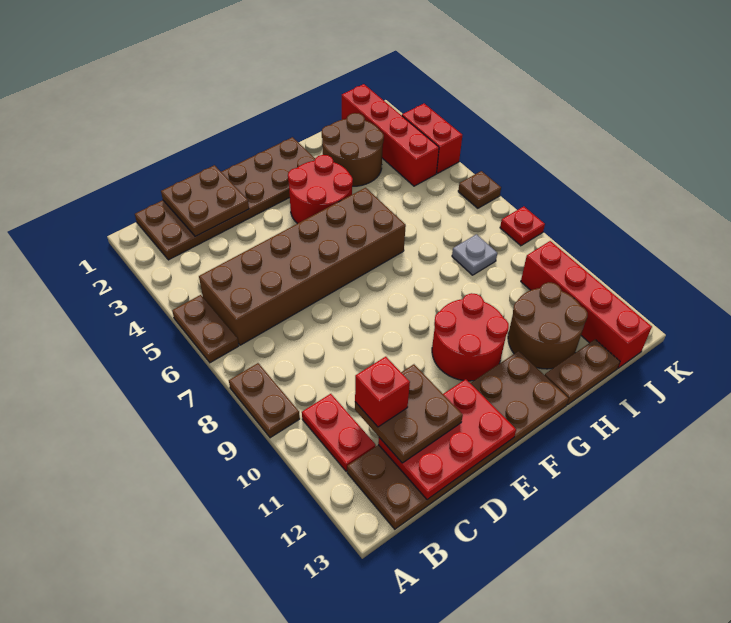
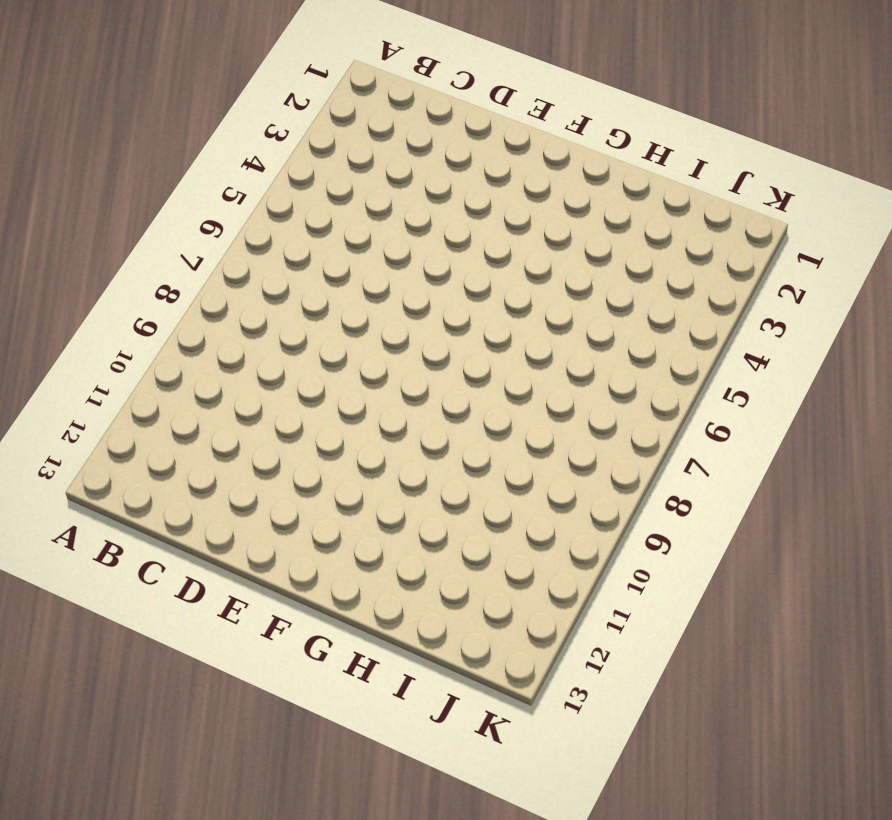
none -> brown plate A5:A6 level 1
none -> brown plate A8:A9 level 1
none -> brown plate B1:G2 level 1

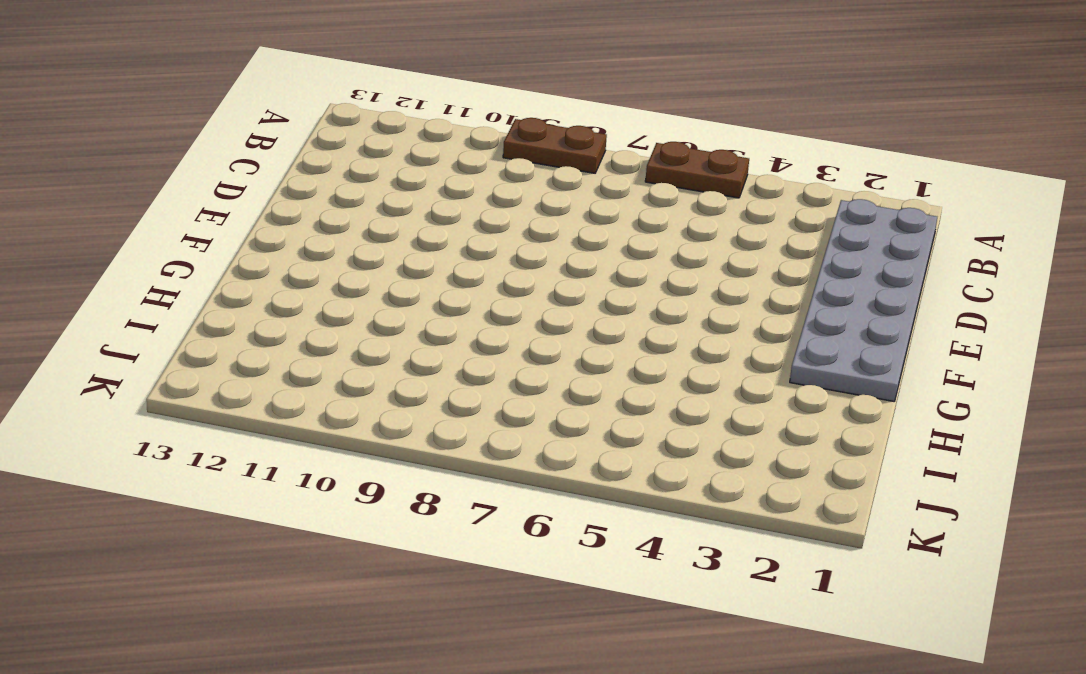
grey plate B1:G2 level 1 -> brown plate B1:G2 level 1
none -> brown brick B5:G6 level 1
none -> red plate B10:B11 level 1
none -> brown plate B12:G13 level 1

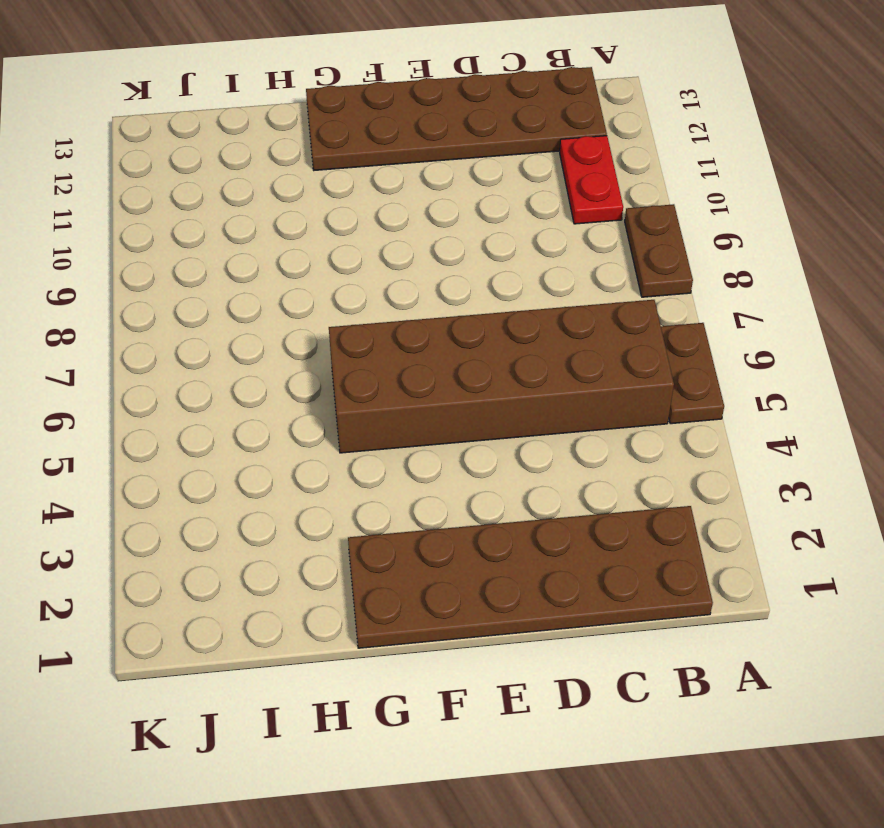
none -> red round brick F3:G4 level 1
none -> red round brick F10:G11 level 1
none -> brown round brick H2:I3 level 1

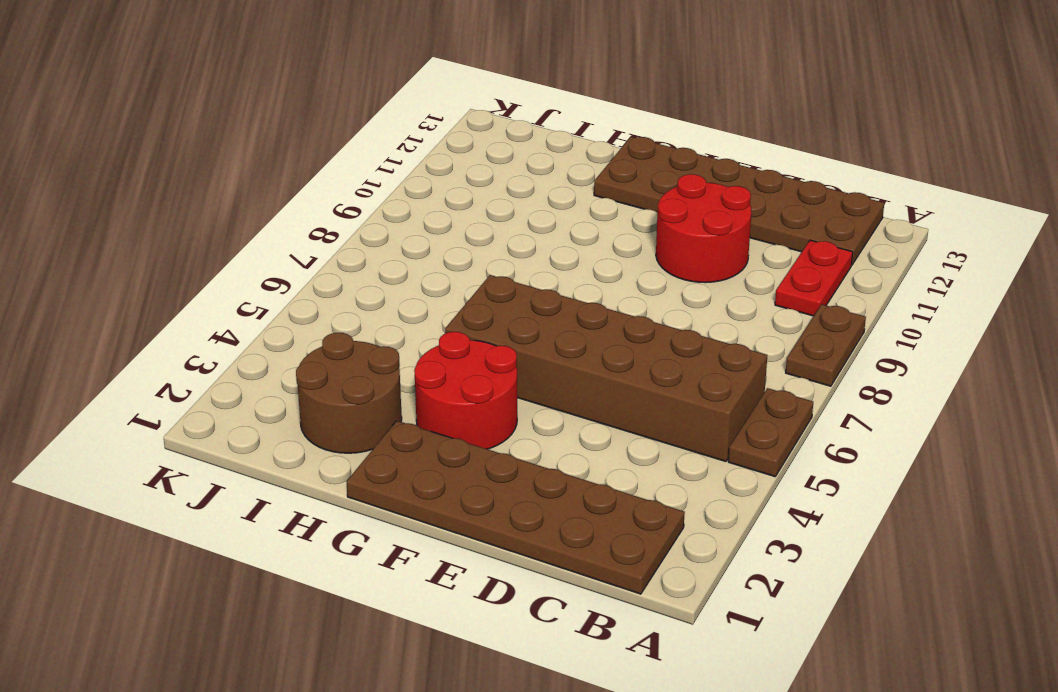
red round brick D10:E11 level 1 -> red round brick F10:G11 level 1
none -> brown round brick H11:I12 level 1
none -> brown plate H13:I13 level 1
none -> grey plate I8 level 1

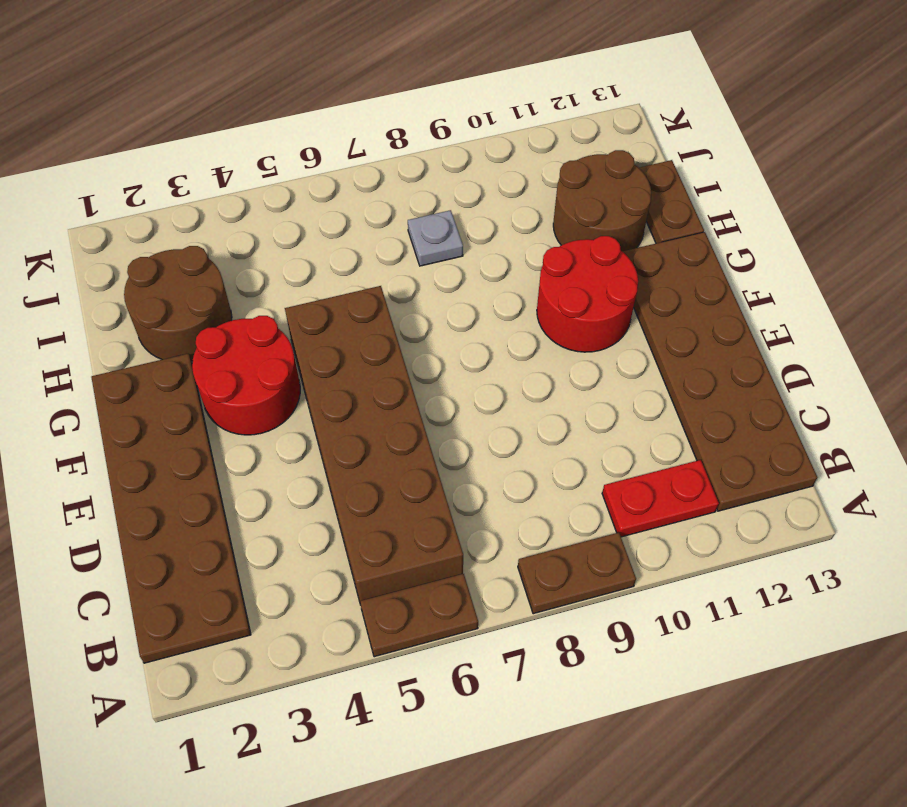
none -> red brick J1:J4 level 1
none -> red brick J10:J13 level 1
none -> red brick K3:K4 level 1

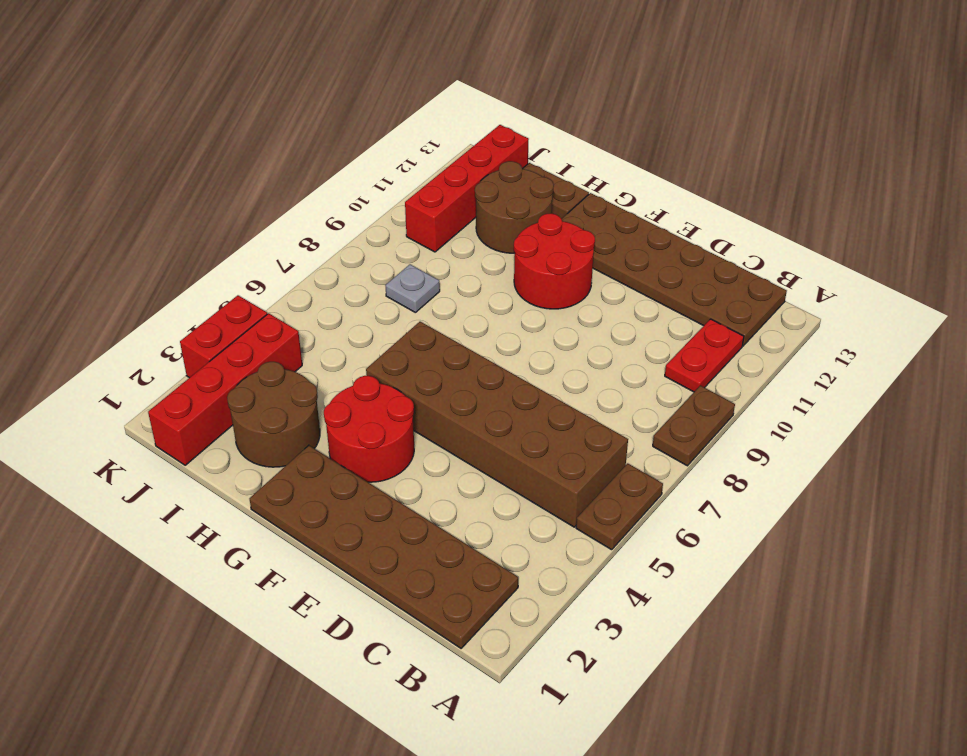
none -> brown plate K6 level 1
none -> red plate K8 level 1
none -> brown plate C1:D2 level 2

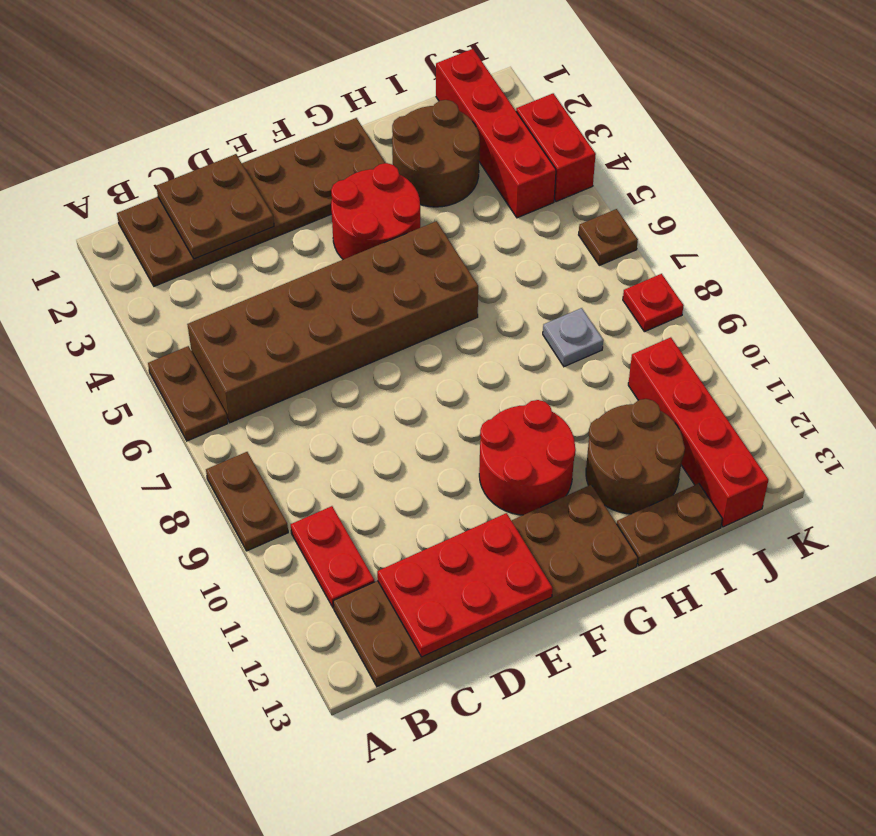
none -> brown plate C11:D12 level 3
none -> red brick C11 level 4

